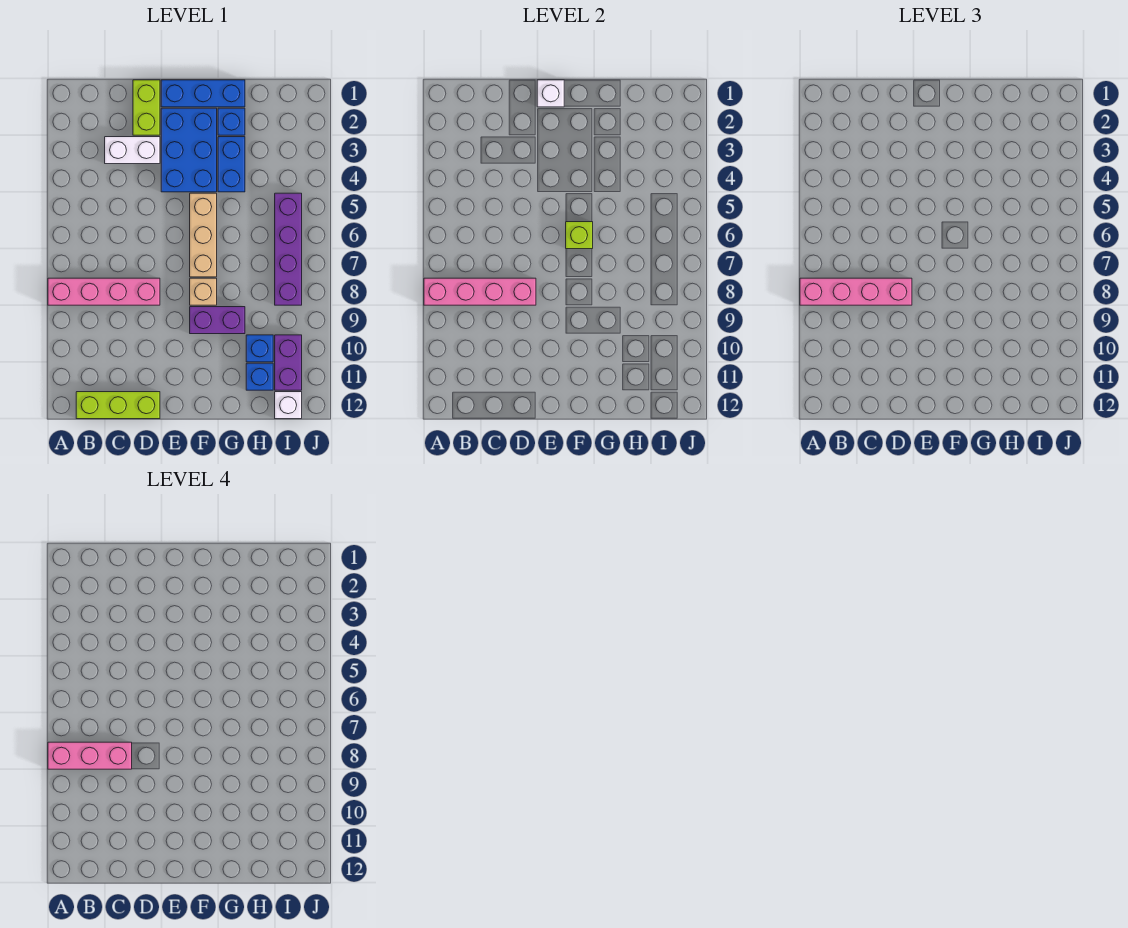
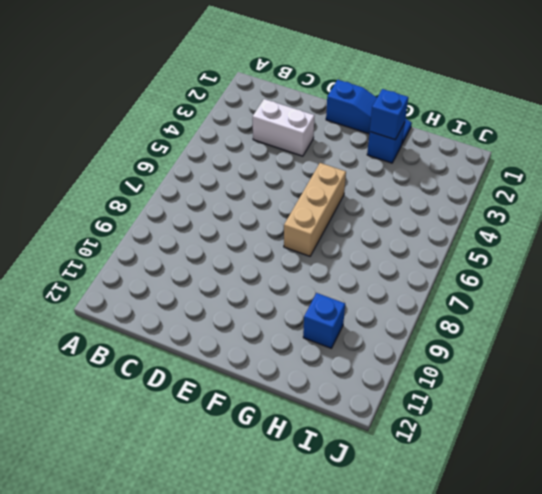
blue slope E1:G1 level 1 top E -> blue brick E1:G1 level 1
blue brick G2 level 2 -> blue brick H11 level 1
none -> pink brick A8:D8 level 1
none -> lime brick B12:D12 level 1
none -> lime brick D1:D2 level 1

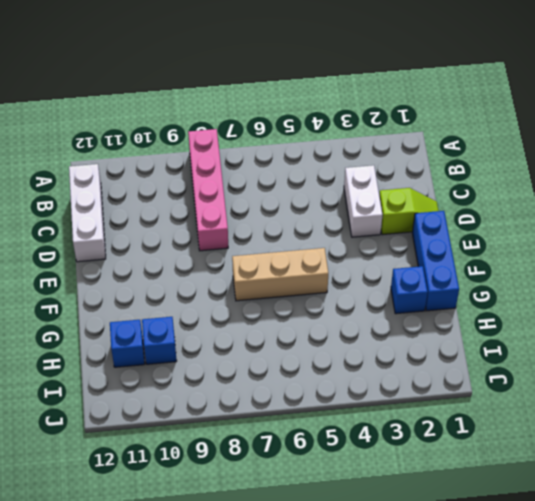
white brick B12:D12 level 1 -> lime brick B12:D12 level 1
lime slope D1:D2 level 1 top 2 -> lime brick D1:D2 level 1
none -> blue brick E2:F4 level 1
none -> tan brick F8 level 1
none -> purple brick F9:G9 level 1

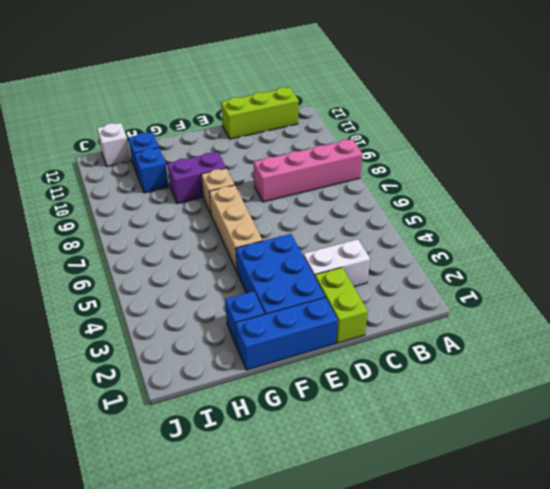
none -> blue brick G3:G4 level 1
none -> purple brick I5:I8 level 1
none -> purple brick I10:I11 level 1

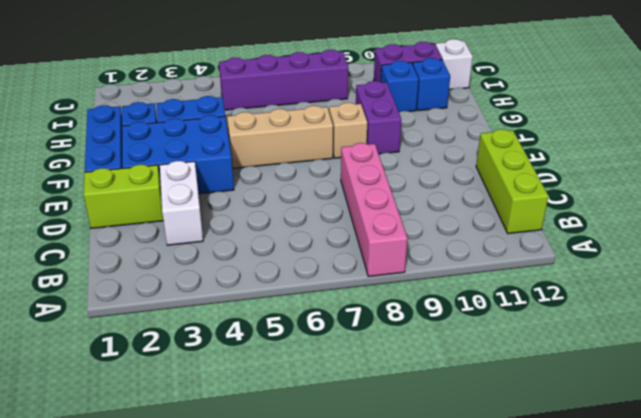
none -> pink brick A8:D8 level 2
none -> white brick E1 level 2
none -> lime brick F6 level 2

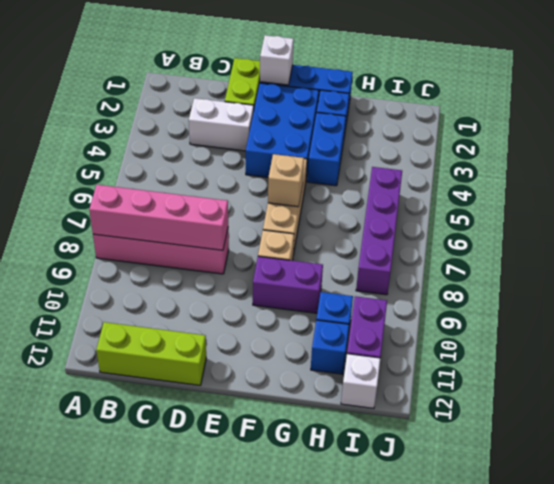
tan brick F6 level 2 -> lime brick F6 level 2
none -> pink brick A8:D8 level 3
none -> pink brick A8:C8 level 4

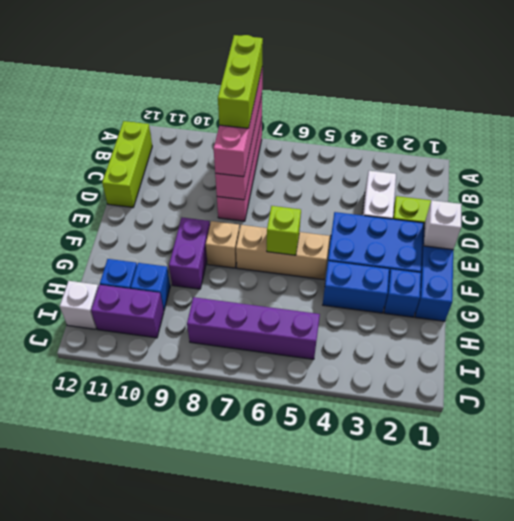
lime brick A8:C8 level 4 -> pink brick A8:C8 level 4

